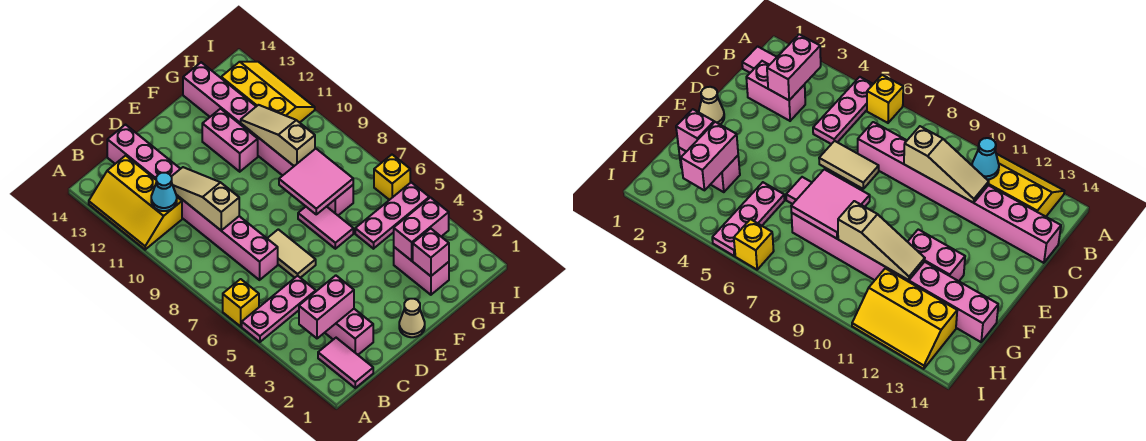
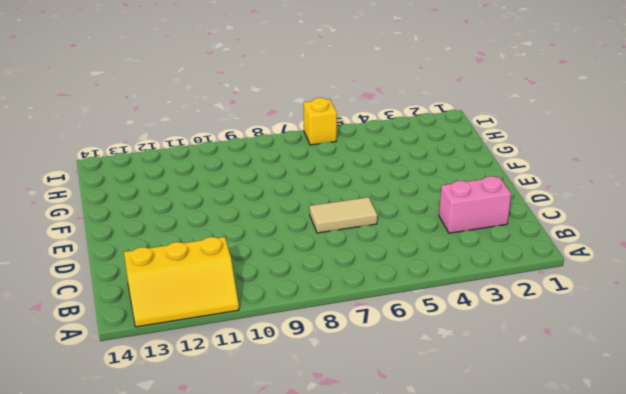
none -> pink plate A5:C5 level 1
none -> yellow brick A6 level 1
none -> pink tile B1:B2 level 1

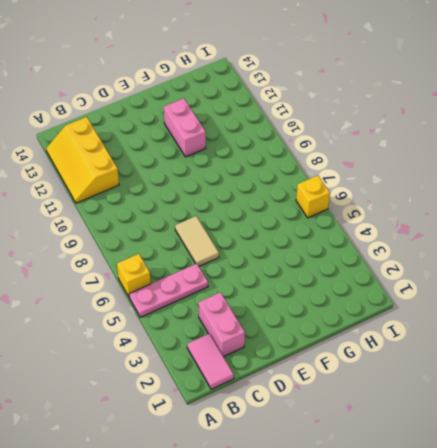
none -> pink brick C7:C14 level 1
none -> tan cone E1 level 1
none -> pink tile F6:F7 level 1

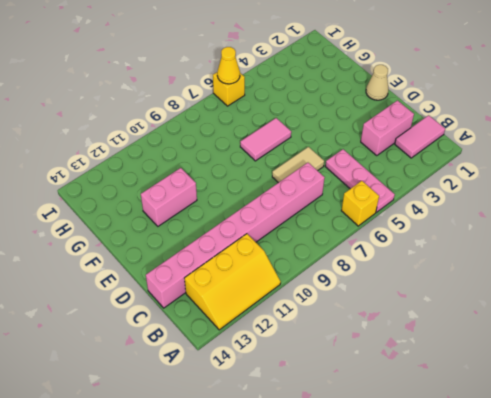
yellow cone I6 level 2 -> none
none -> pink brick G2:G3 level 1
none -> pink plate G5:I5 level 1
none -> pink brick G7:G14 level 1

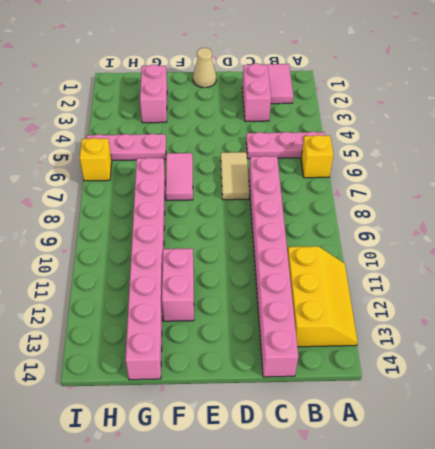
none -> yellow slope H11:I13 level 1 top H
none -> pink brick B3:C3 level 2
none -> cyan cone B11 level 2

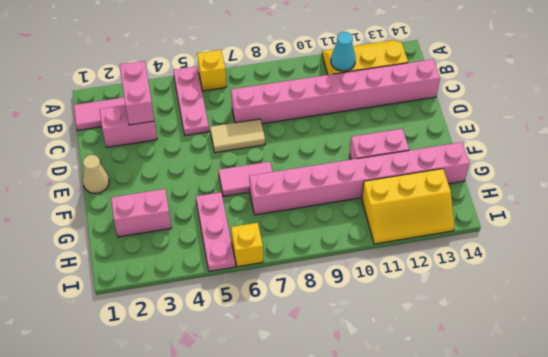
none -> tan slope C9:C11 level 2 top 9
none -> pink tile F7:G8 level 2
none -> pink brick G2 level 2

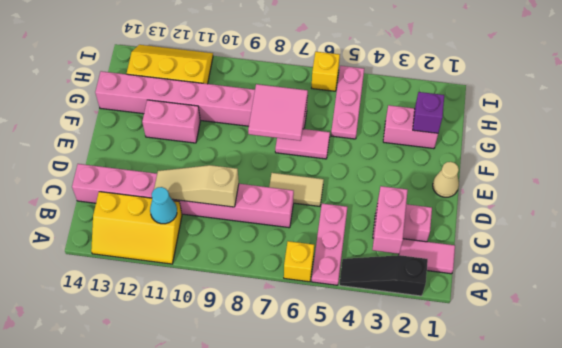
black slope A2:A4 level 1 top 2 -> none
purple brick G2 level 2 -> pink brick G2 level 2
none -> pink brick G3:H3 level 2
none -> tan slope G9:G11 level 2 top 9

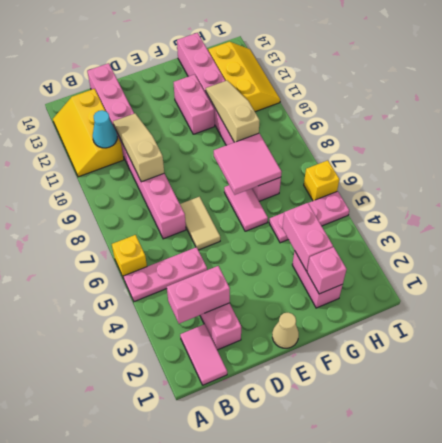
pink brick G3:G4 level 2 -> pink brick G3:H3 level 2

